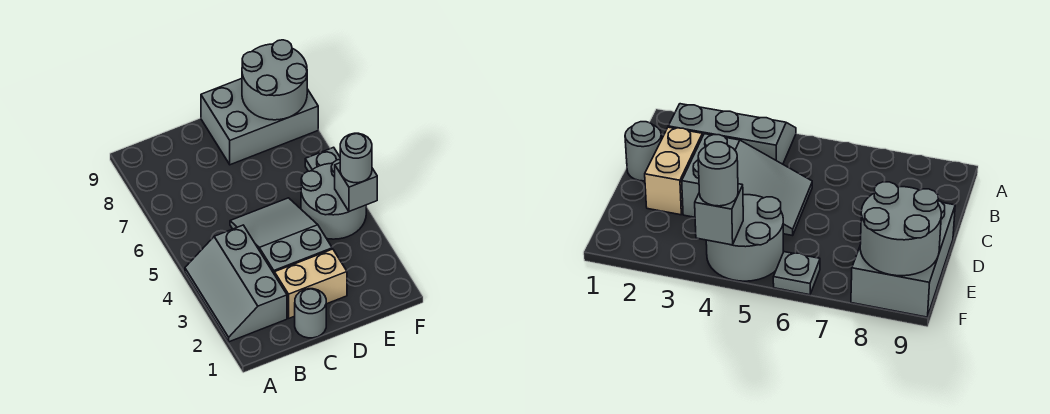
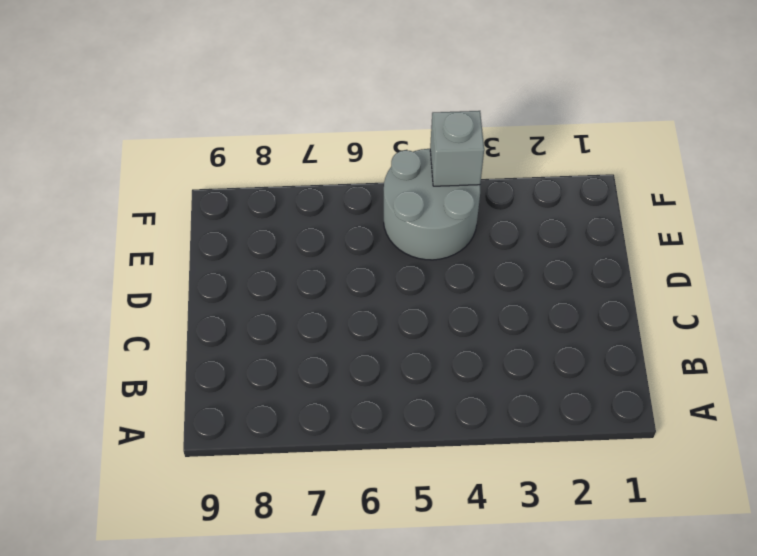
none -> grey slope A2:B4 level 1 top B
none -> grey round brick C1 level 1

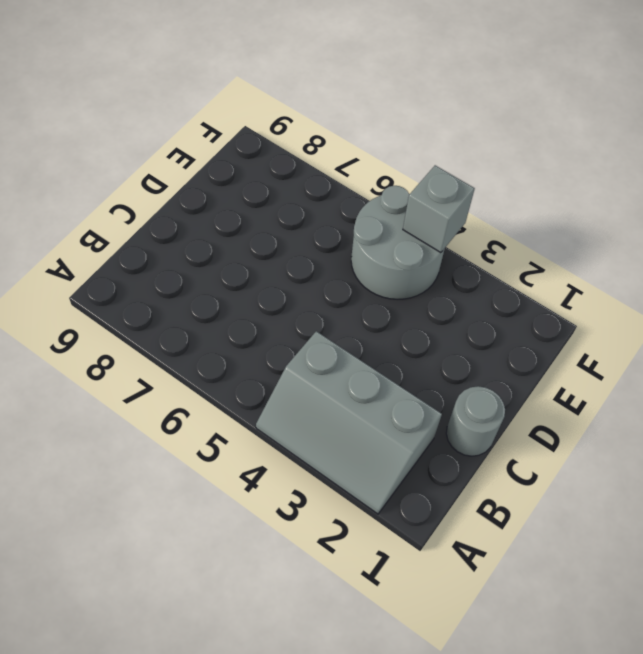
none -> tan brick C2:D2 level 1
none -> grey slope C3:D5 level 1 top 3

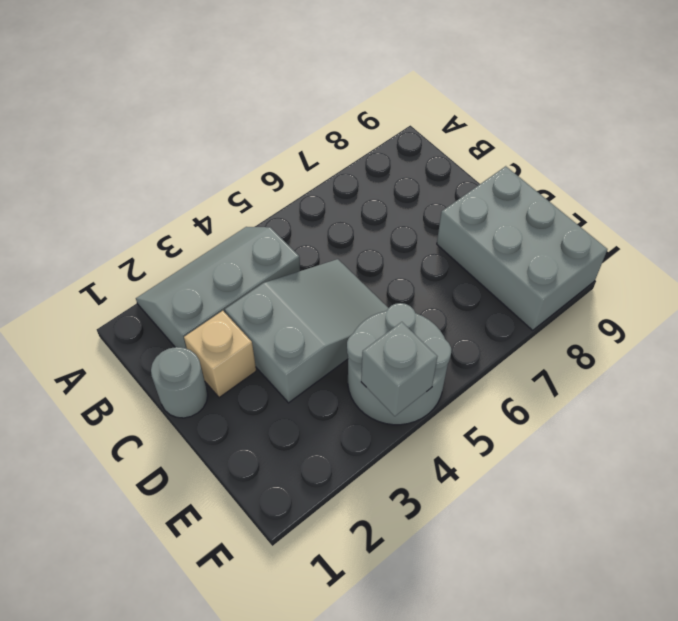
tan brick C2 level 1 -> tan brick C2:D2 level 1
none -> grey plate F6 level 1
none -> grey round brick E8:F9 level 2

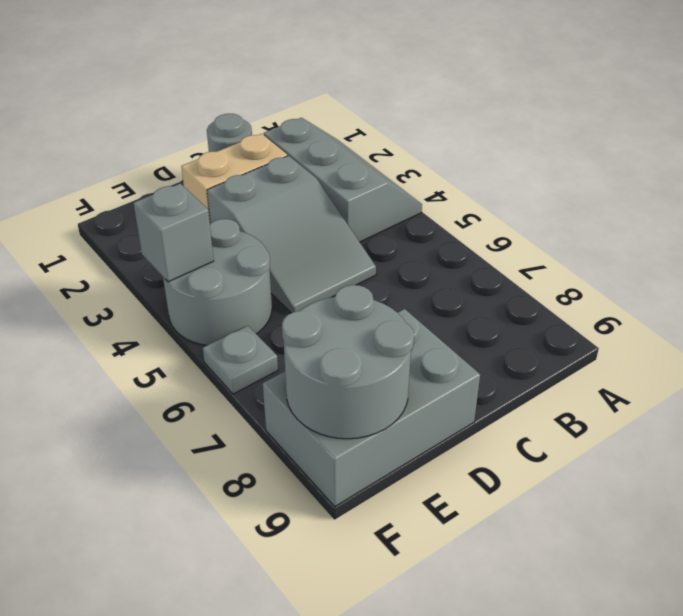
none -> grey round brick F4 level 3

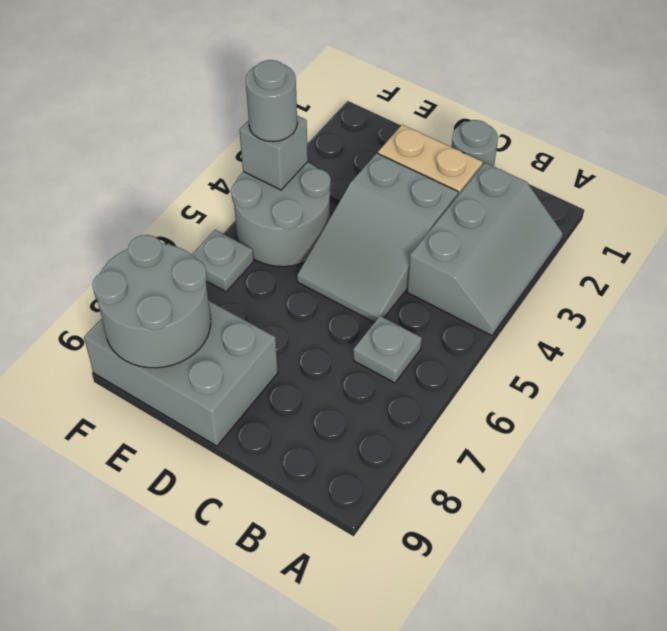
grey plate B6 level 1 -> none

